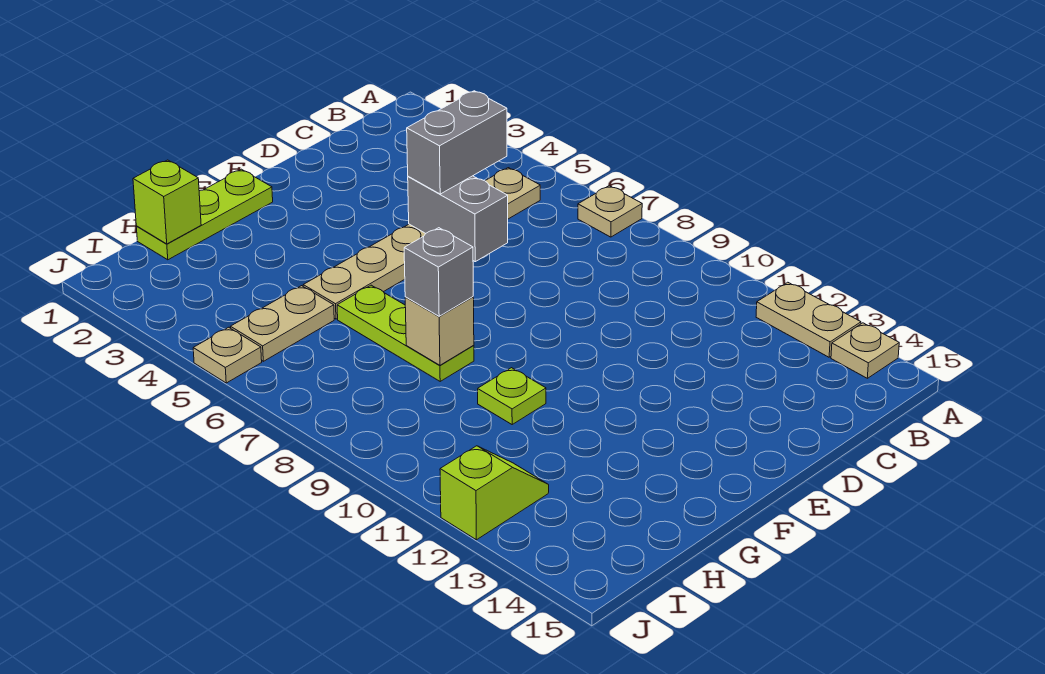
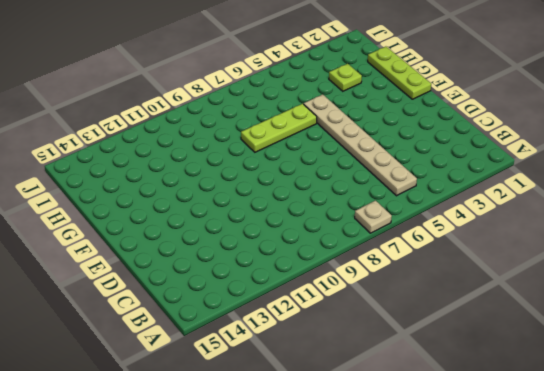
lime plate H3 level 1 -> lime plate G10 level 1
none -> tan plate A12:A13 level 1
none -> tan plate A14 level 1
none -> tan plate H5:I5 level 1

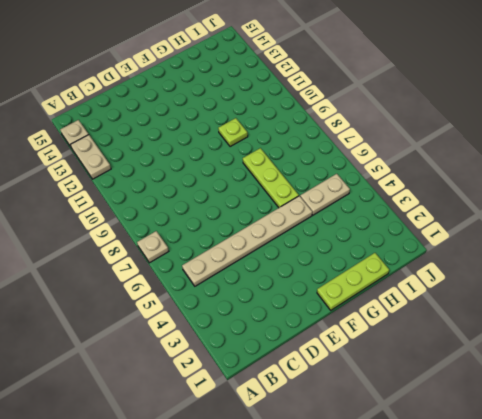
none -> lime slope I12:J12 level 1 top J
none -> tan plate J5 level 1
none -> grey brick D5:D6 level 2

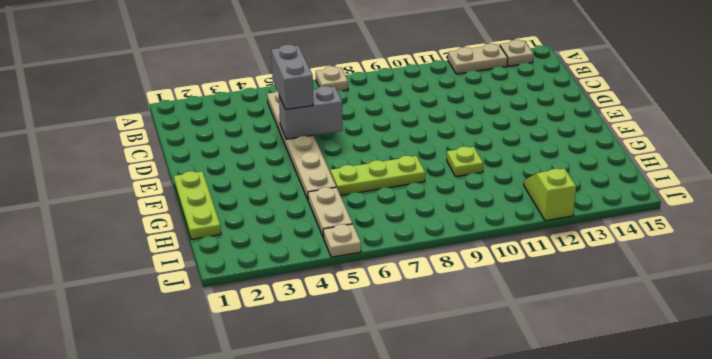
none -> tan brick G8 level 2
none -> lime brick H1 level 2
none -> grey brick G8 level 3

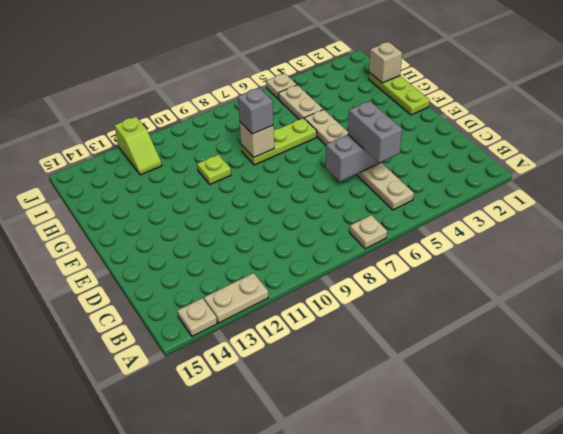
tan brick H1 level 2 -> lime brick H1 level 2

